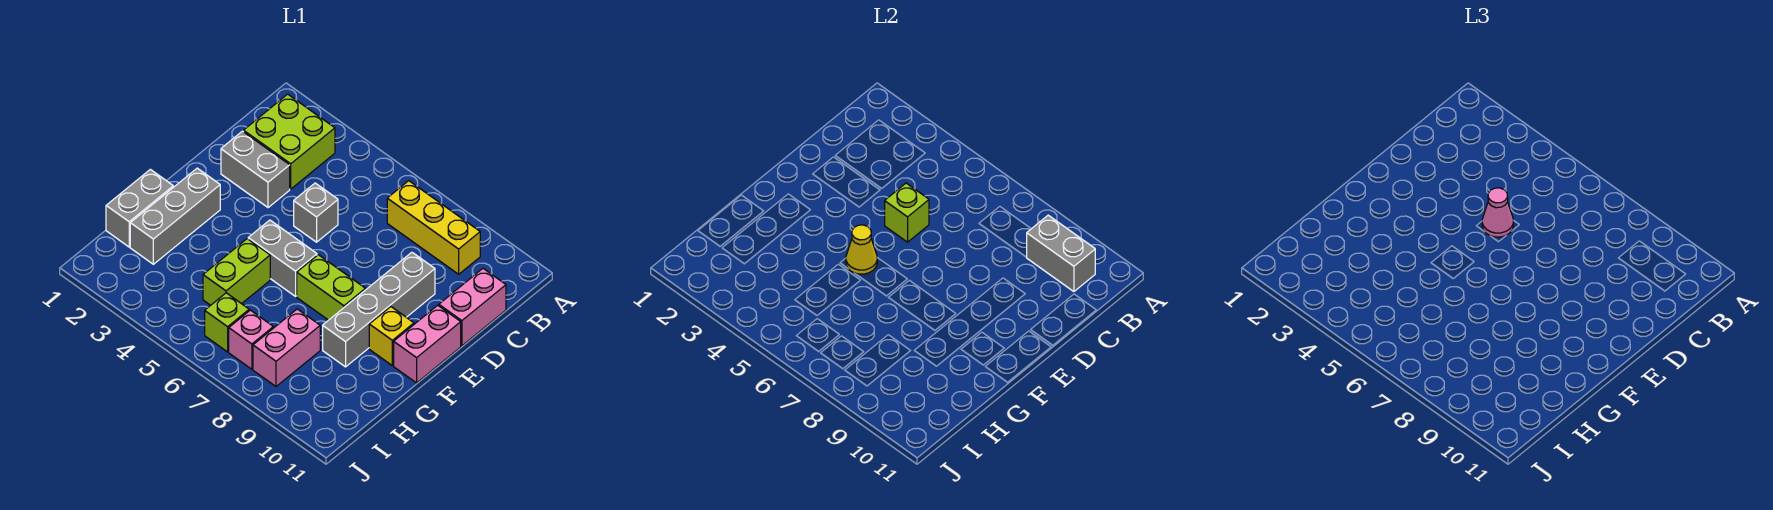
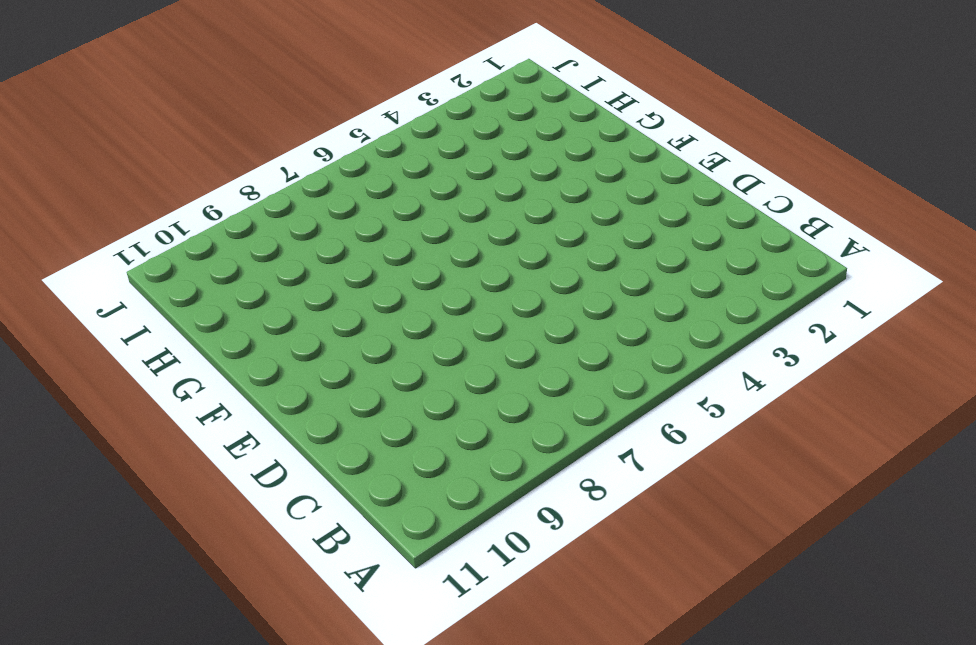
none -> lime brick B2:C3 level 1
none -> yellow brick B7:B9 level 1
none -> pink brick C11:D11 level 1

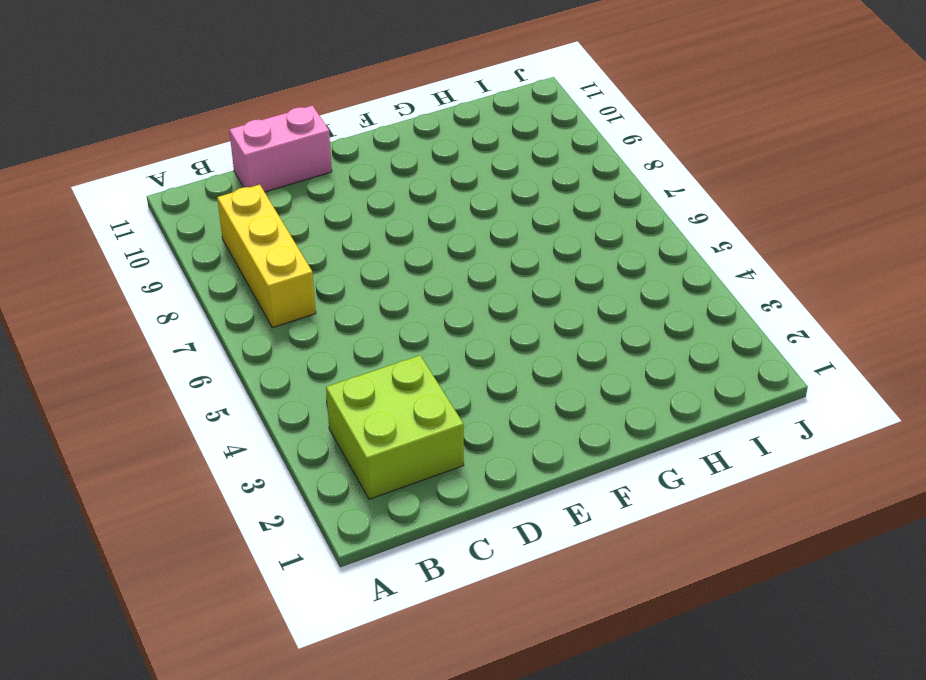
none -> grey brick D2:D3 level 1
none -> grey brick D5 level 1
none -> grey brick D9:G9 level 1

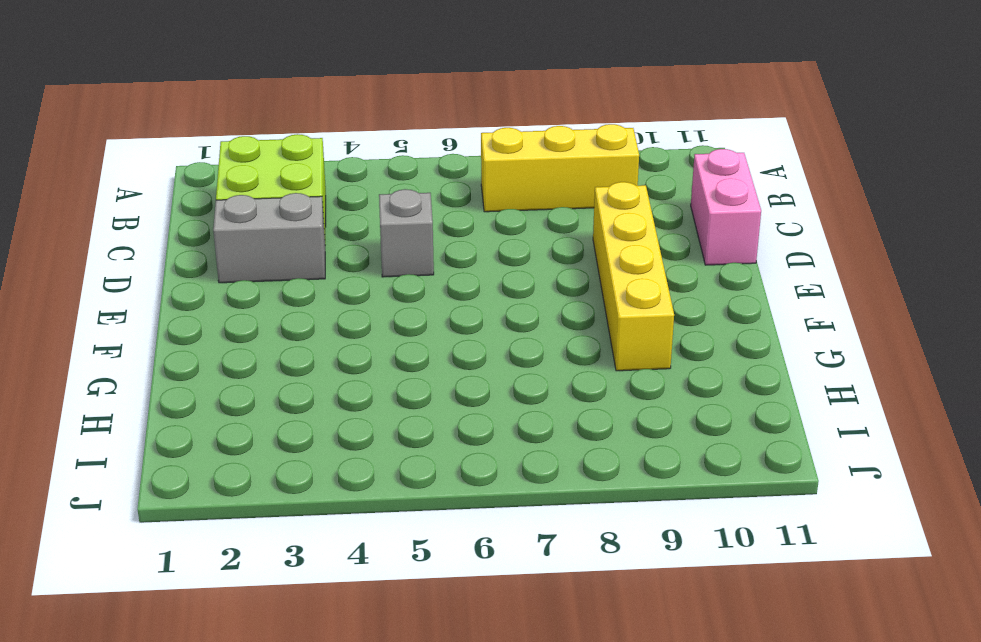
yellow brick D9:G9 level 1 -> grey brick D9:G9 level 1
none -> pink brick E11:F11 level 1
none -> grey brick F2:H2 level 1
none -> grey brick F5:F6 level 1

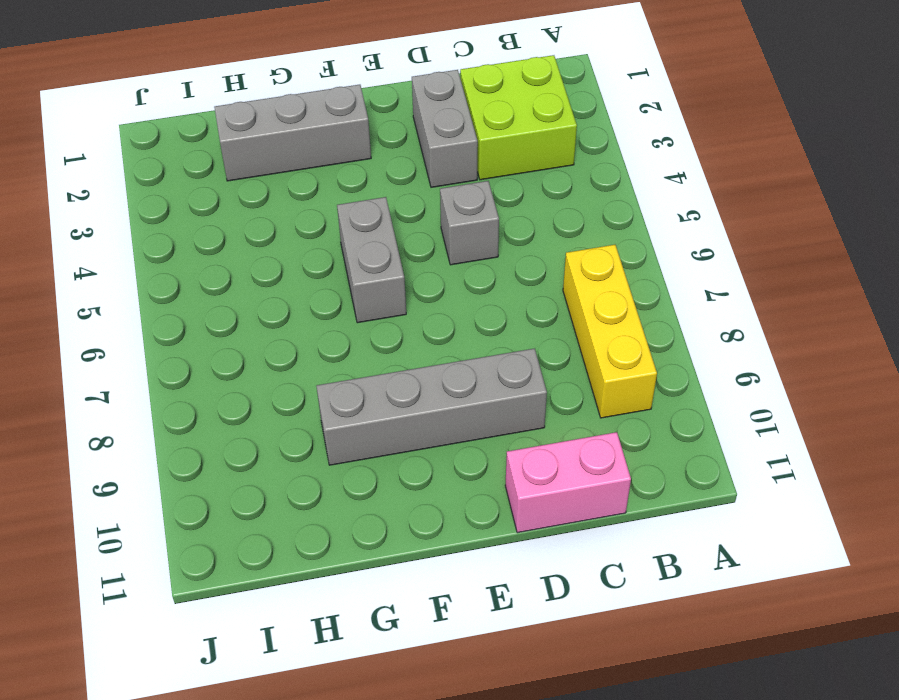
none -> pink brick E11:F11 level 1
none -> lime brick F7:F8 level 1
none -> yellow brick F10 level 1

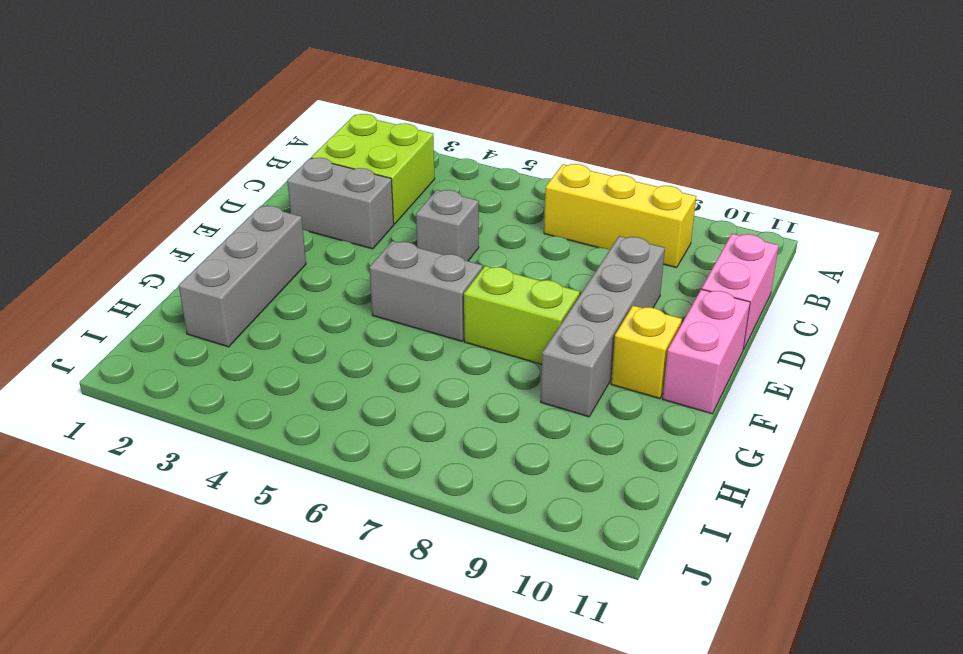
none -> grey brick G1:H1 level 1
none -> lime brick G5:H5 level 1
none -> pink brick H8:I8 level 1

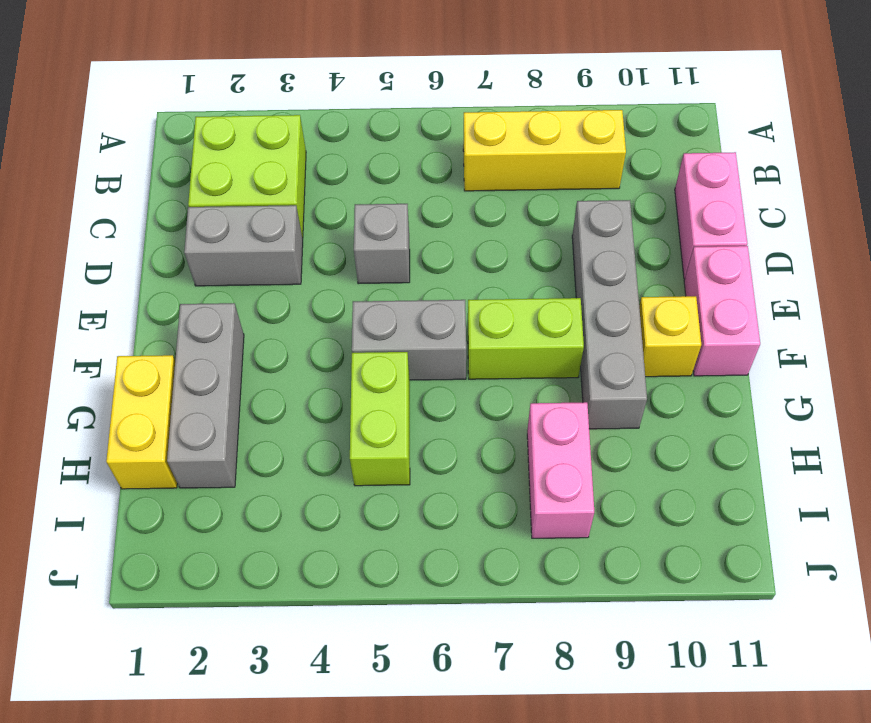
yellow brick G1:H1 level 1 -> grey brick G1:H1 level 1
none -> lime brick I6 level 1
none -> pink brick I7 level 1
none -> grey brick B9:B10 level 2

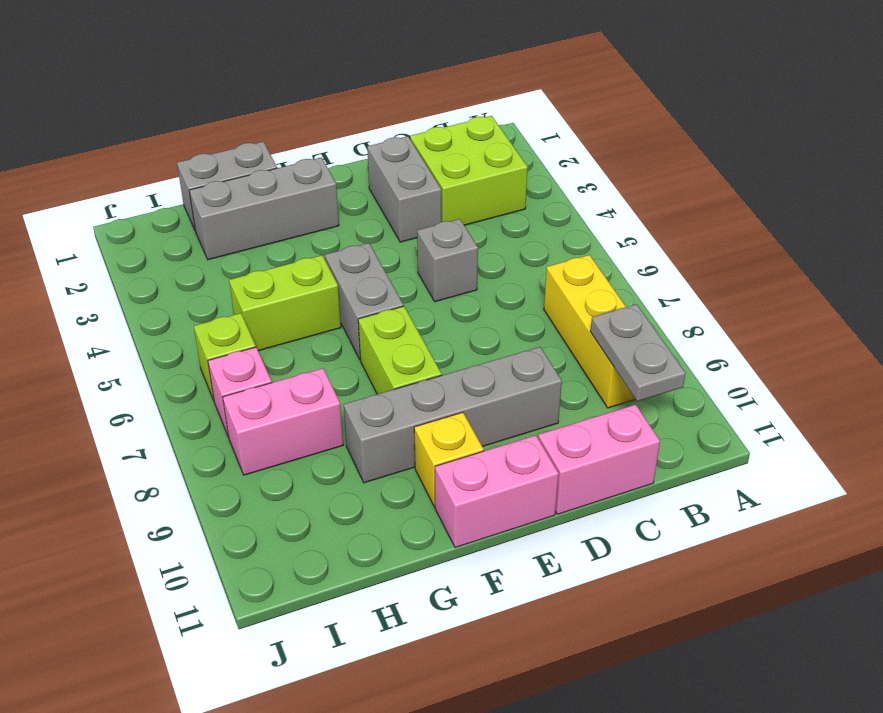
grey plate B9:B10 level 2 -> grey brick B9:B10 level 2
none -> lime brick D5 level 2
none -> yellow cone F5 level 2
none -> pink cone D5 level 3

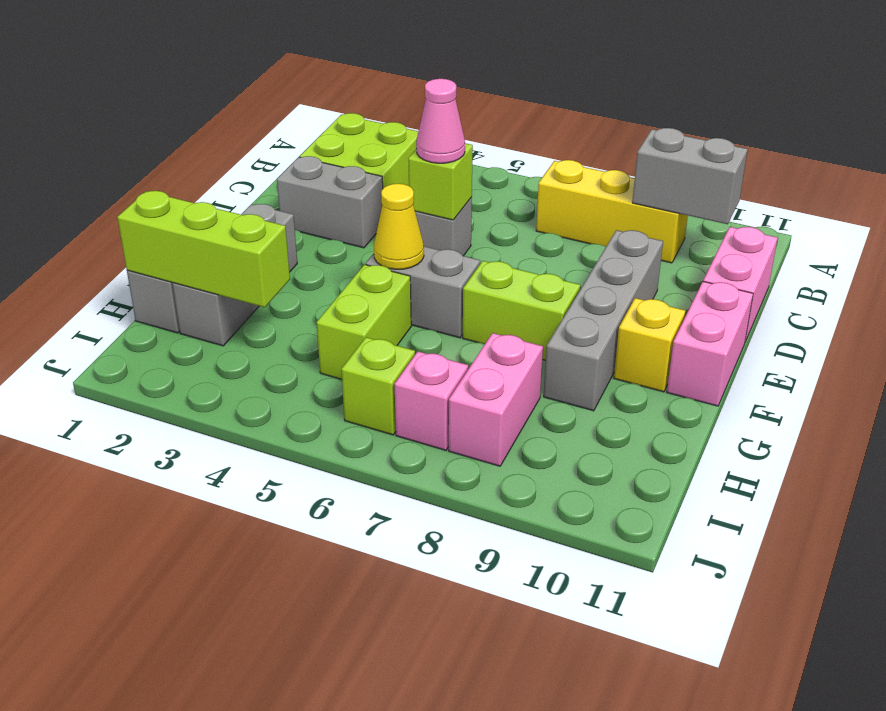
lime brick H1:H3 level 2 -> none

